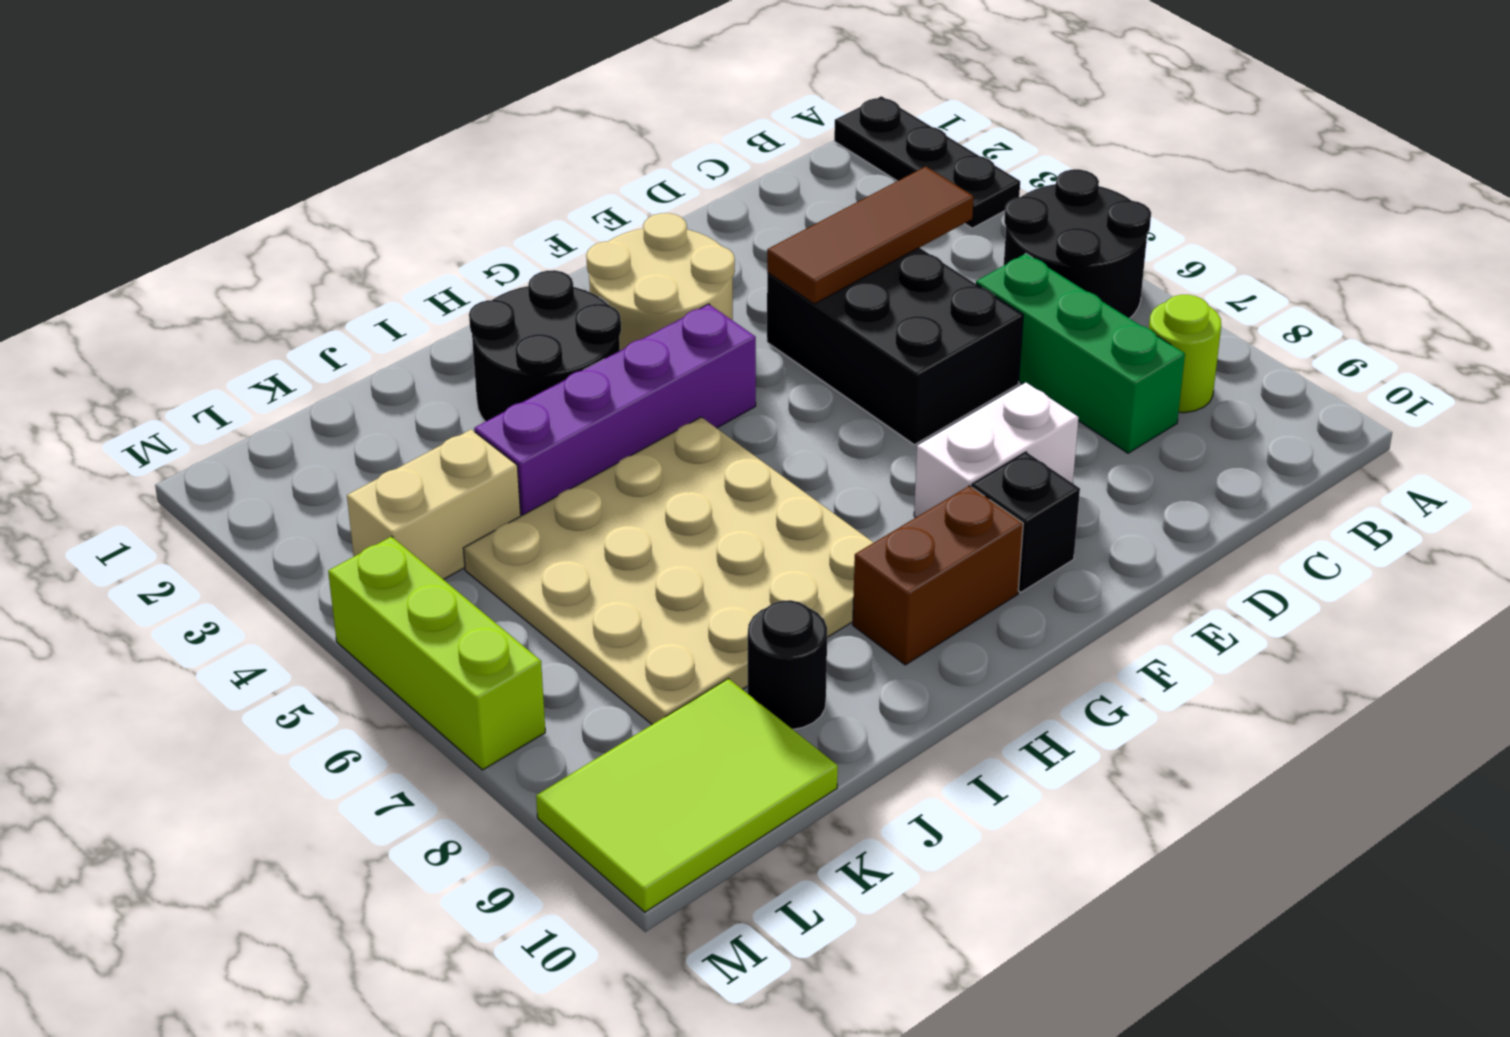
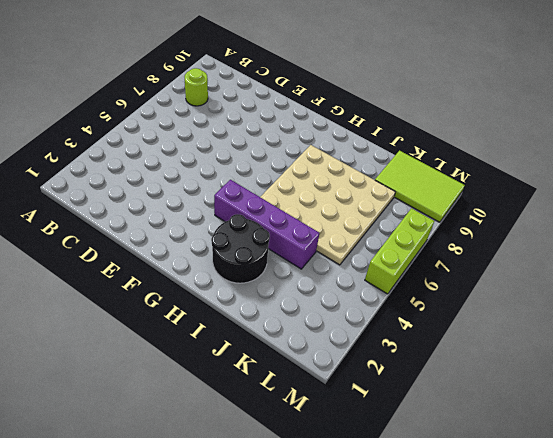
none -> black plate A1:A3 level 1
none -> black round brick A5:B6 level 1
none -> green brick C6:C8 level 1

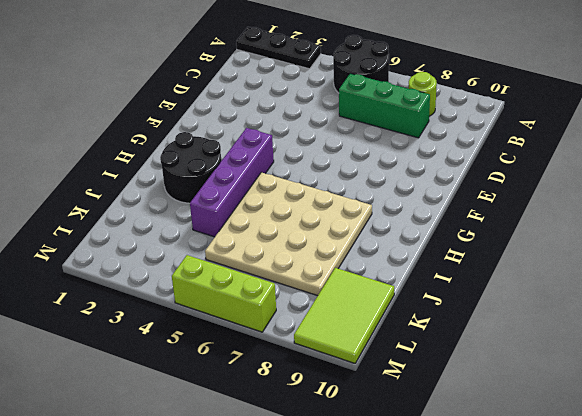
none -> black brick D4:E6 level 1
none -> white brick E8:F8 level 1
none -> tan round brick F2:G3 level 1

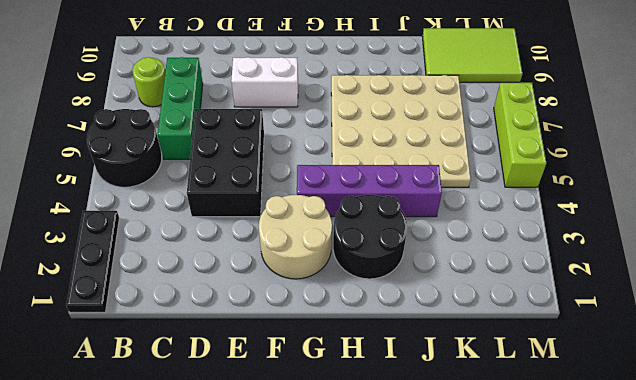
none -> black brick F9 level 1
none -> brown brick G9:H9 level 1
none -> black round brick J9 level 1

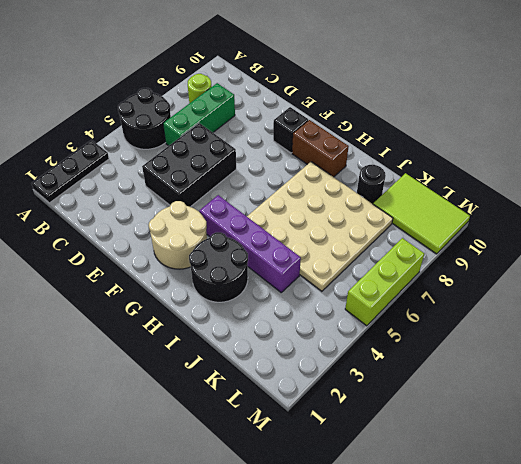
none -> white brick E8:F8 level 1
none -> tan brick K4:L4 level 1
none -> brown tile C4:E4 level 2

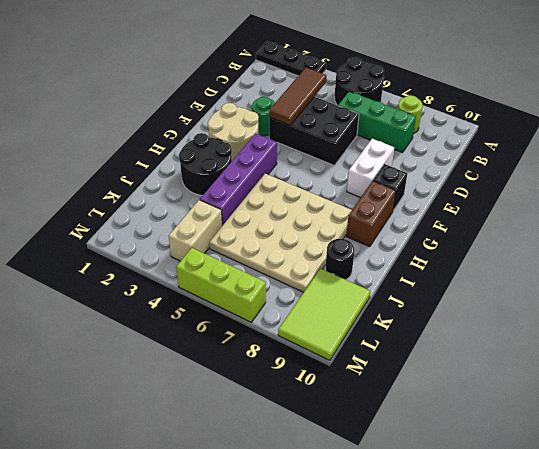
green round brick E3 level 1 -> none

